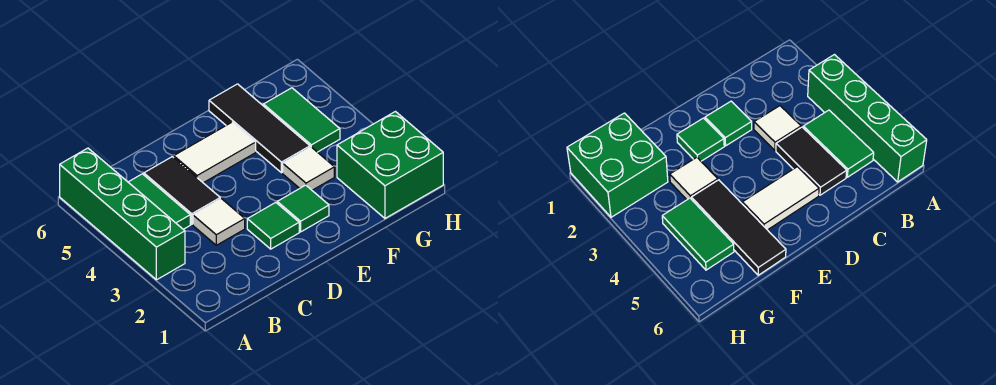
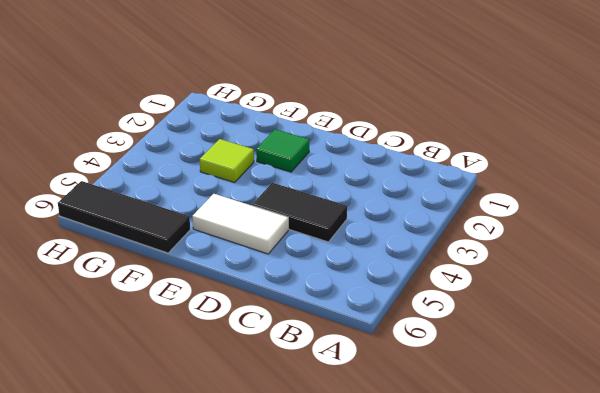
black tile C4:D4 level 1 -> black tile C4:C5 level 1
lime tile F3 level 1 -> white tile F3 level 1
black tile F6:H6 level 1 -> black tile F4:F6 level 1
none -> green brick A3:A6 level 1
none -> green tile B4:B5 level 1

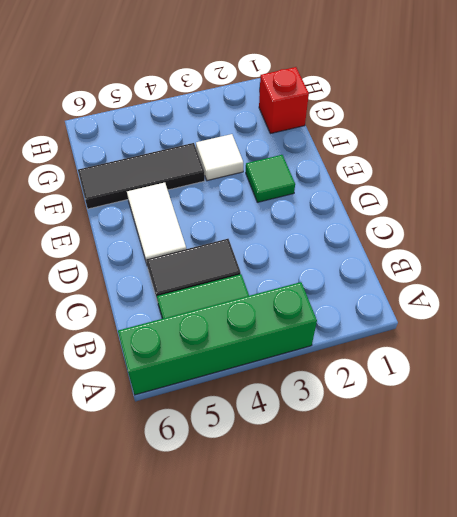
red brick G1 level 1 -> green brick G1:H2 level 1
none -> white tile C3 level 1
none -> green tile D2 level 1

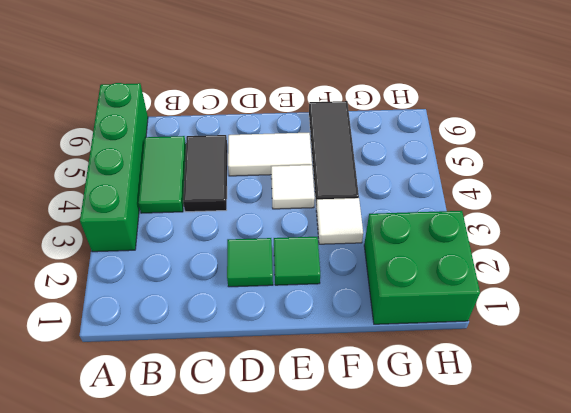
white tile E4 level 1 -> white tile C3 level 1
none -> green tile G4:G5 level 1

